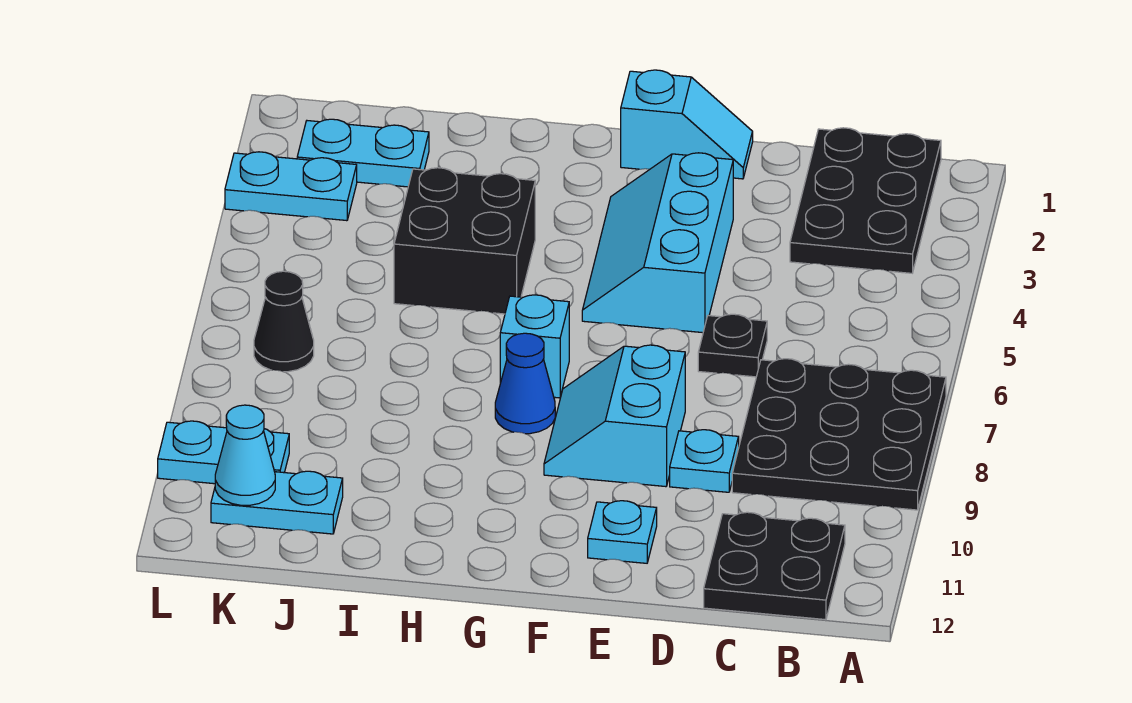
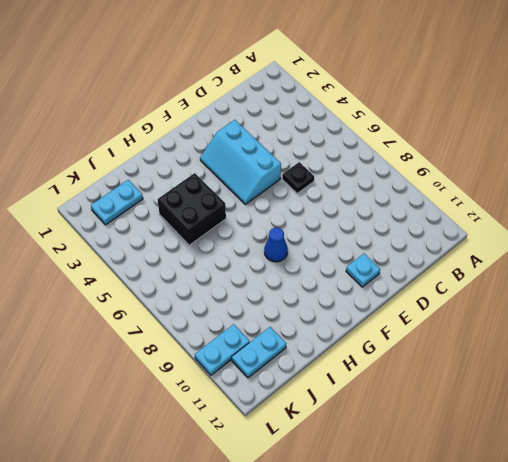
none -> black plate A7:C9 level 1
none -> black plate B1:C3 level 1
none -> black plate B11:C12 level 1

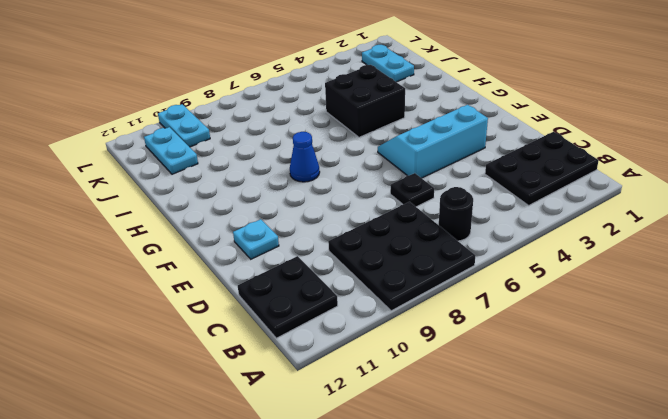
black round brick B6 level 1 -> none
none -> cyan plate D9 level 1
none -> cyan slope E1:F1 level 1 top F
none -> cyan slope E8:F9 level 1 top E

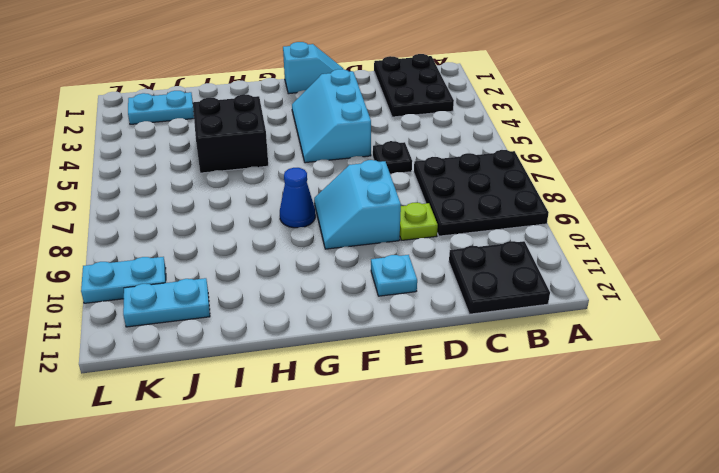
lime plate D9 level 1 -> cyan plate D9 level 1
none -> cyan brick G7 level 1
none -> cyan plate K3:L3 level 1
none -> black cone K7 level 1

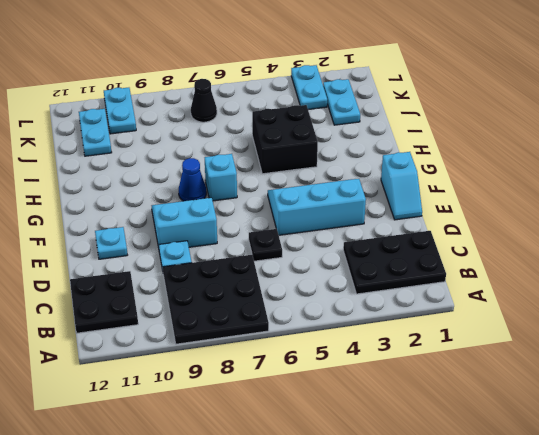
none -> cyan cone K11 level 2

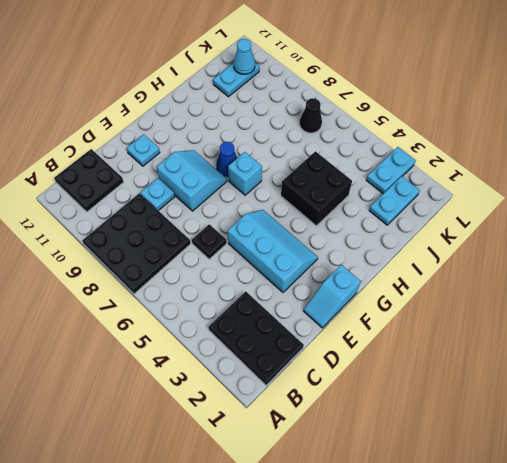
none -> cyan plate K10:L10 level 1

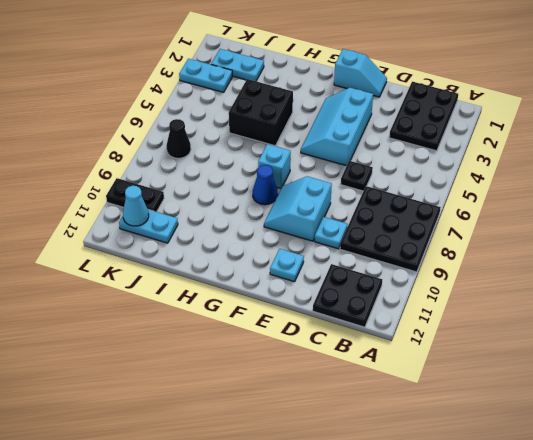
black plate K10:L10 level 1 -> cyan plate K10:L10 level 1

